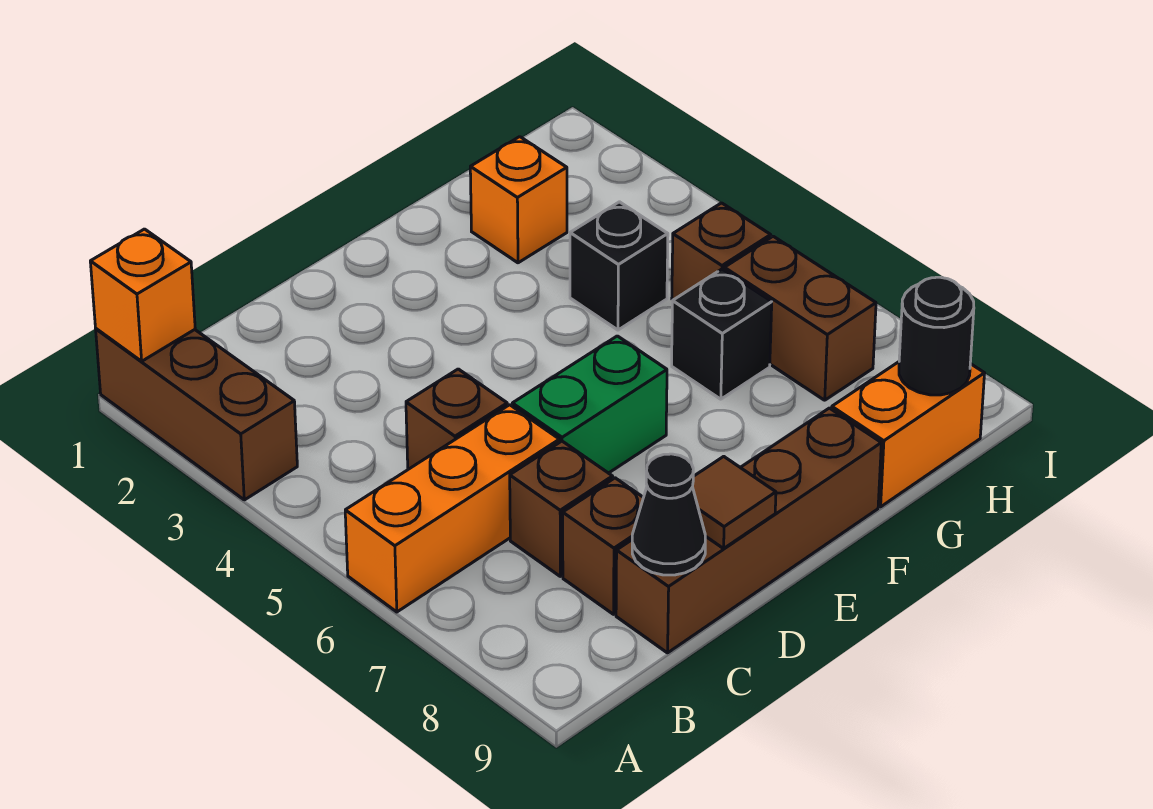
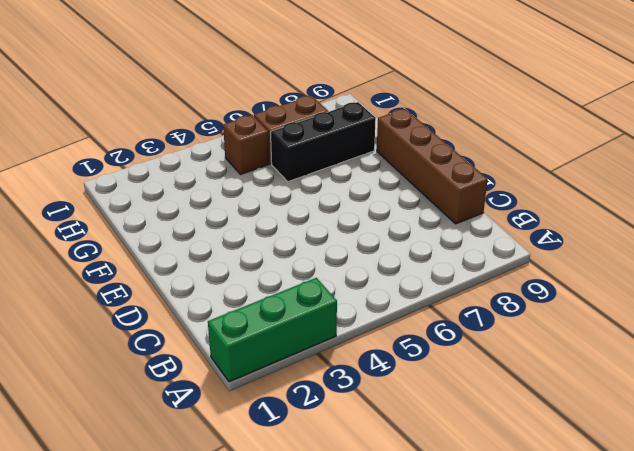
green brick A1:A3 level 1 -> brown brick A1:A3 level 1
black brick G6:G8 level 1 -> black brick G6 level 1
none -> orange brick A6:C6 level 1
none -> brown brick C5 level 1
none -> brown brick C7 level 1

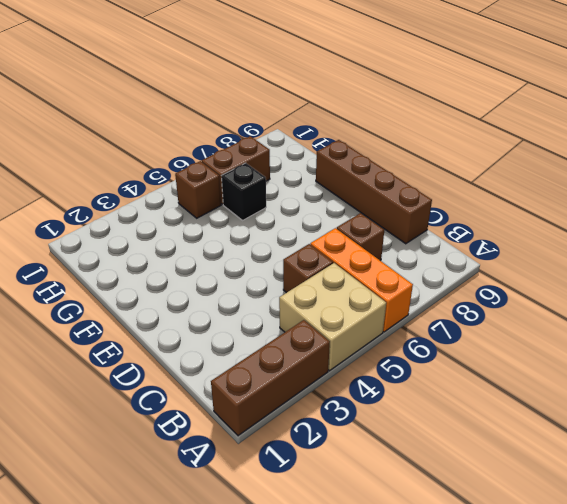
tan brick A4:B5 level 1 -> none
none -> brown brick C8 level 1
none -> green brick D6:E6 level 1
none -> orange brick G2 level 1

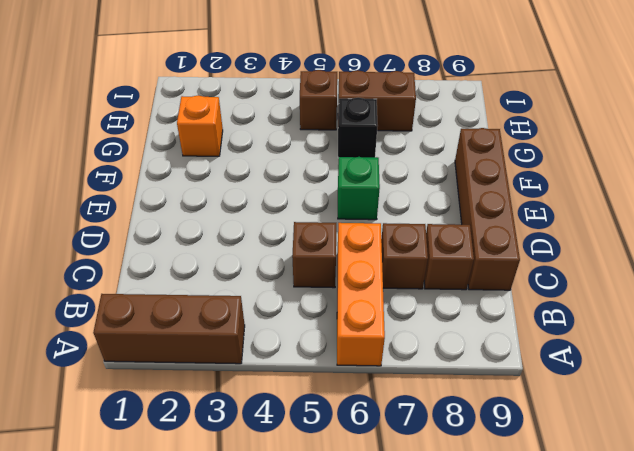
green brick E6 level 1 -> green brick D6:E6 level 1
none -> black brick G4 level 1
none -> orange brick G9:H9 level 1
none -> orange brick A1 level 2

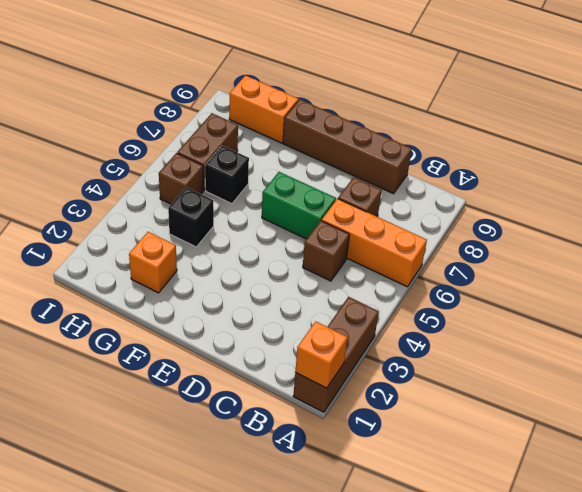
none -> brown brick C8 level 1
none -> black cone C9 level 2
none -> brown tile D9 level 2

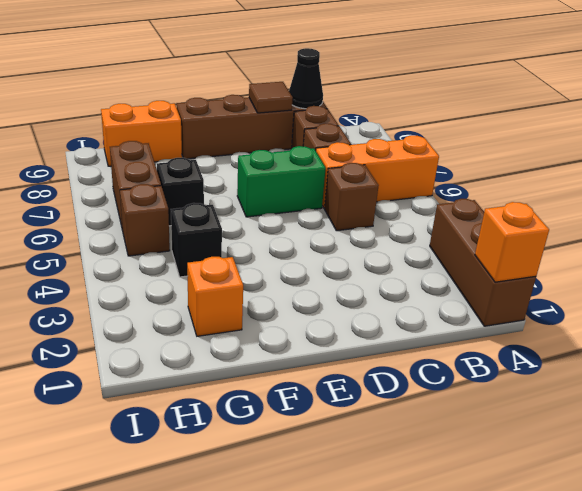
none -> black round brick H9 level 2

